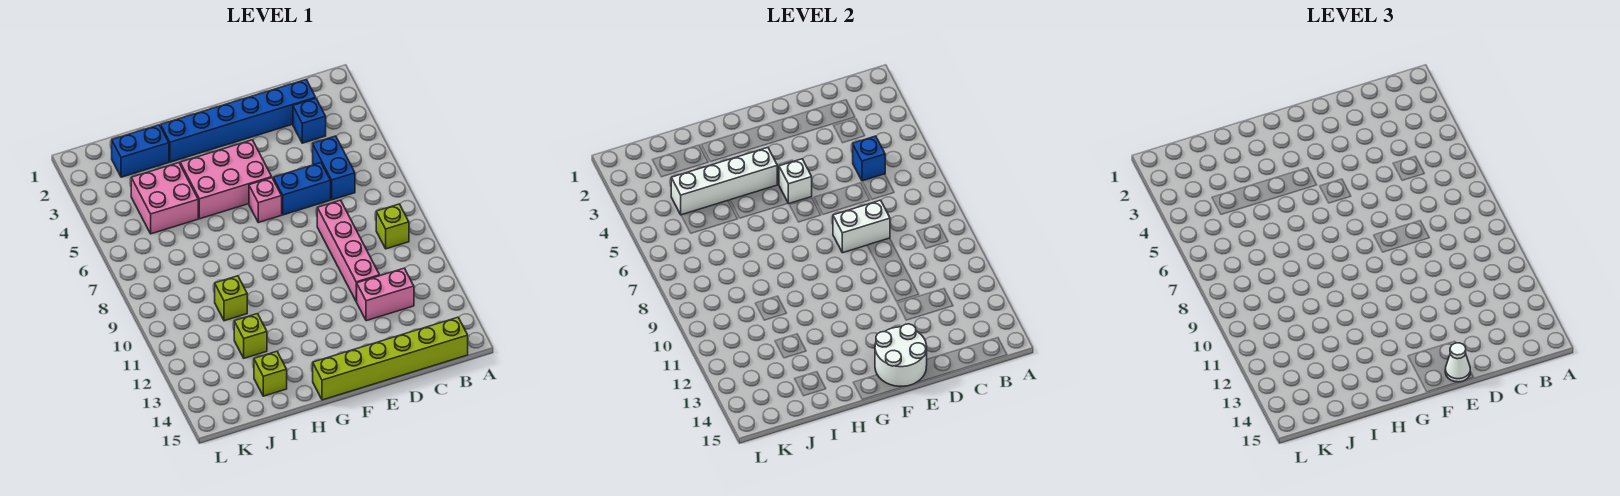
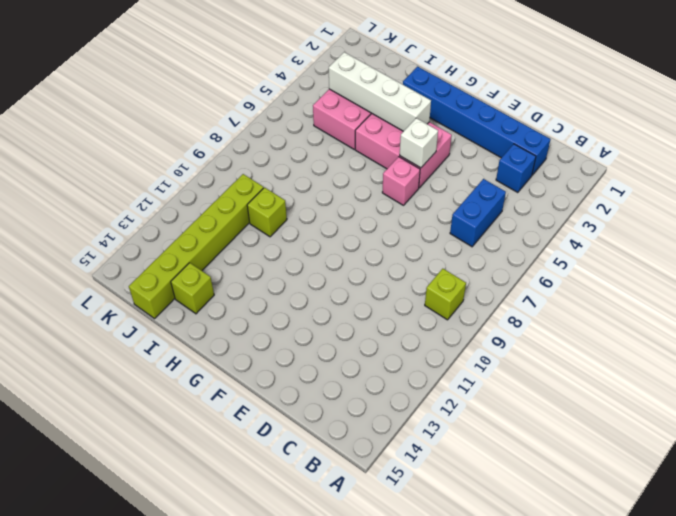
lime brick J10:J15 level 1 -> lime brick B15:G15 level 1
none -> pink brick C12:D12 level 1
none -> blue brick D6:E6 level 1
none -> pink brick D8:D11 level 1

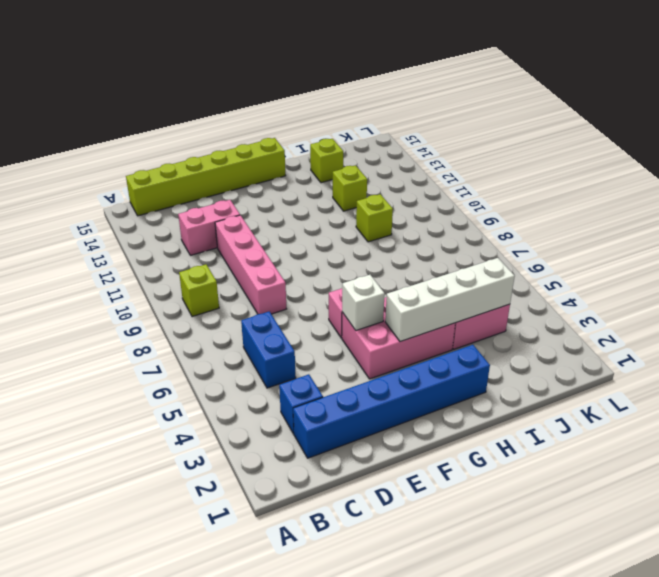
none -> blue brick D6:E6 level 1
none -> blue brick I2:J2 level 1
none -> blue brick C5 level 2

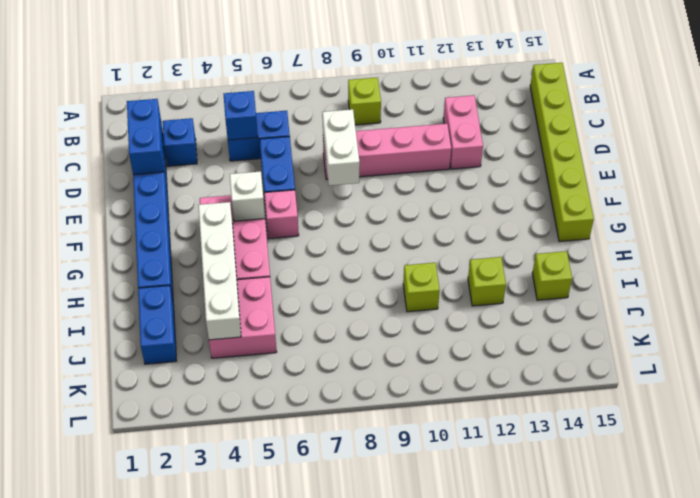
blue brick C2:D2 level 2 -> none
none -> white round brick E14:F15 level 2
none -> white cone E15 level 3

